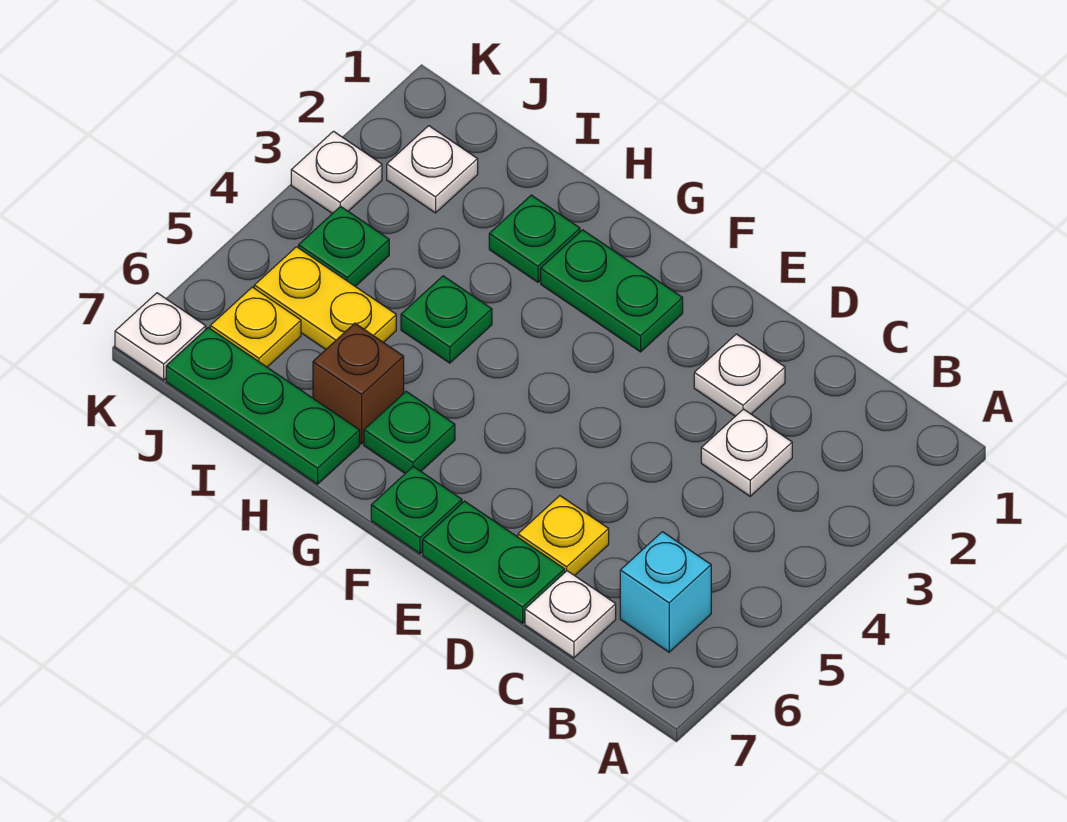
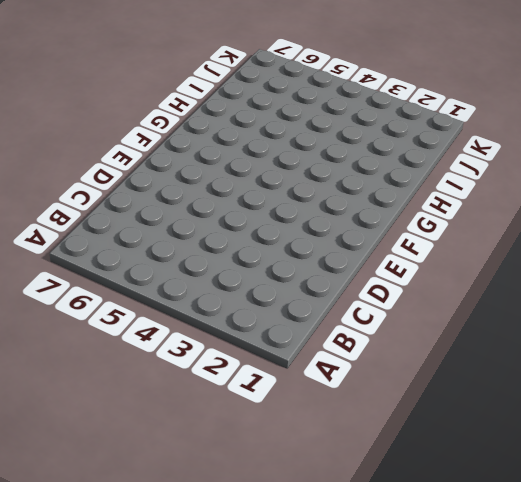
none -> cyan brick B6 level 1
none -> white plate C3 level 1
none -> white plate C7 level 1

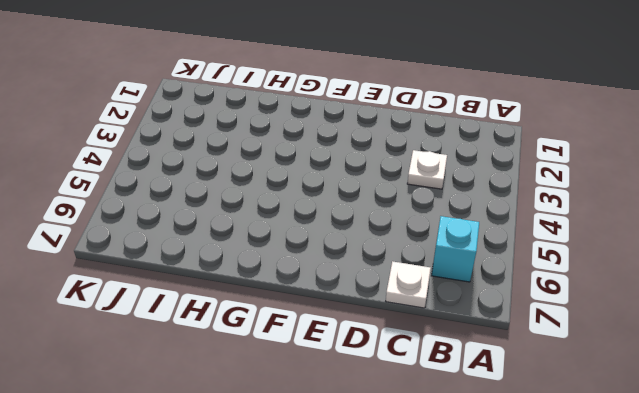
none -> white plate D2 level 1
none -> yellow plate D6 level 1
none -> green plate D7:E7 level 1

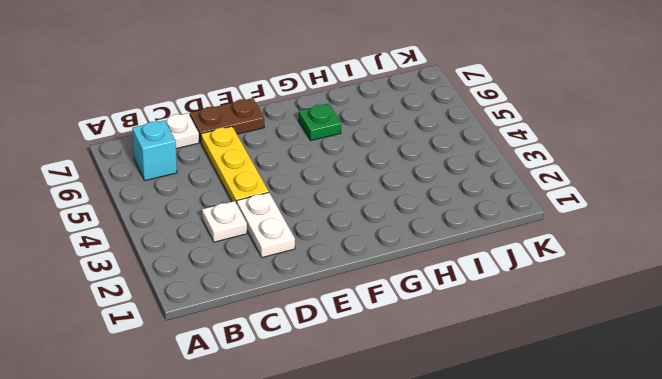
white plate D2:D3 level 1 -> white plate D2 level 1
yellow plate D4:D6 level 1 -> yellow plate D6 level 1
brown plate D7:E7 level 1 -> green plate D7:E7 level 1
none -> green plate F2:G2 level 1
none -> green plate F7 level 1
none -> green plate H2 level 1

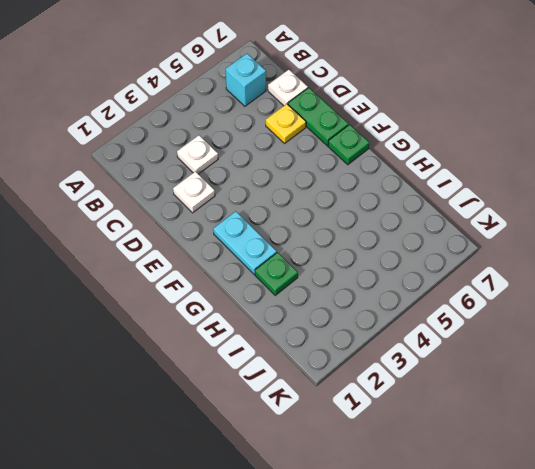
cyan plate F2:G2 level 1 -> green plate F2:G2 level 1
none -> green plate G6 level 1
none -> green plate H4 level 1
none -> brown brick H6 level 1

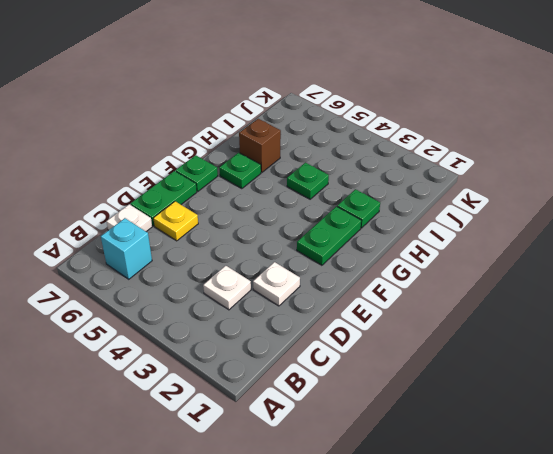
none -> green plate H7:J7 level 1
none -> yellow plate I5:J5 level 1
none -> white plate J2 level 1

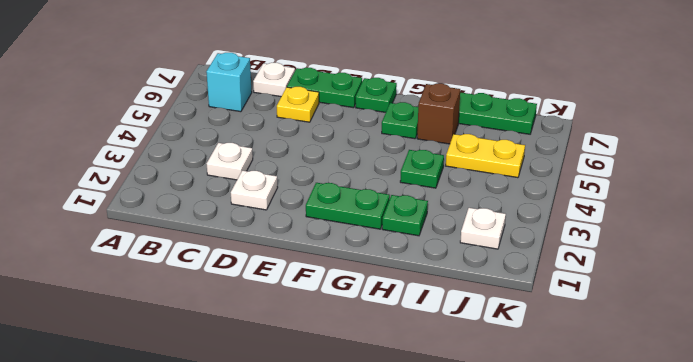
none -> green plate J4 level 1
none -> yellow plate J6 level 1
none -> white plate K3 level 1

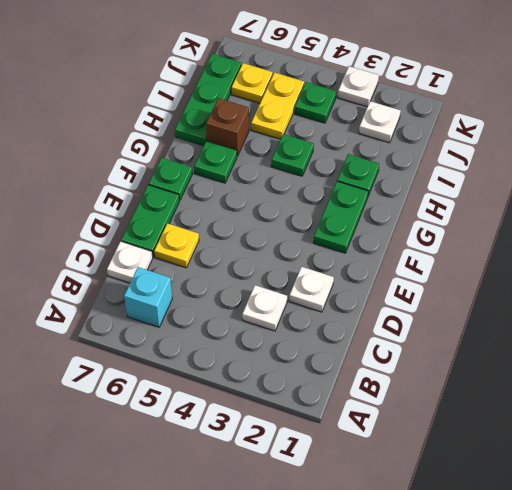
none -> white plate K7 level 1

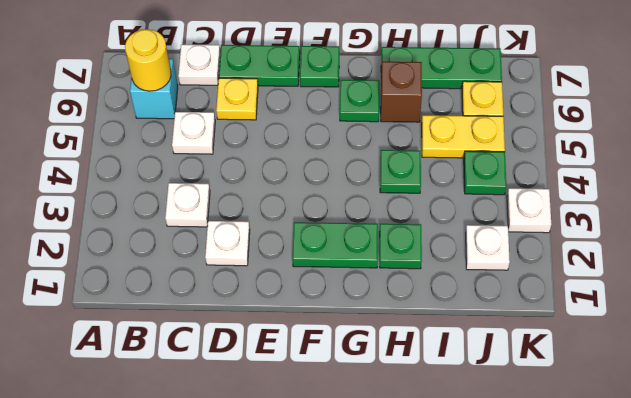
yellow round brick B6 level 2 -> none
white plate C5 level 1 -> white plate K7 level 1

